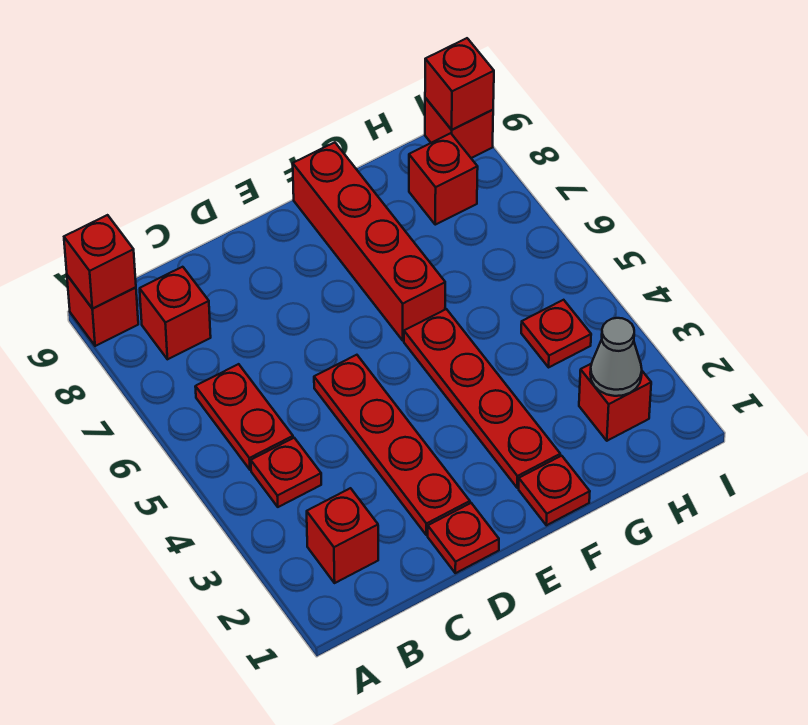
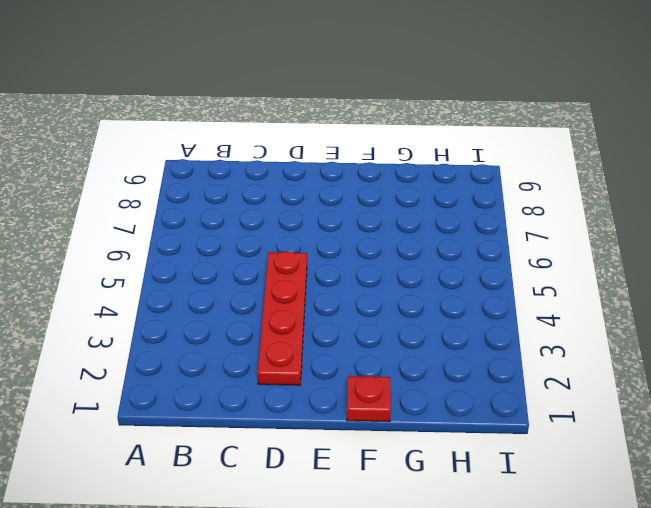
none -> red brick A9 level 1
none -> red brick B2 level 1
none -> red plate B4 level 1

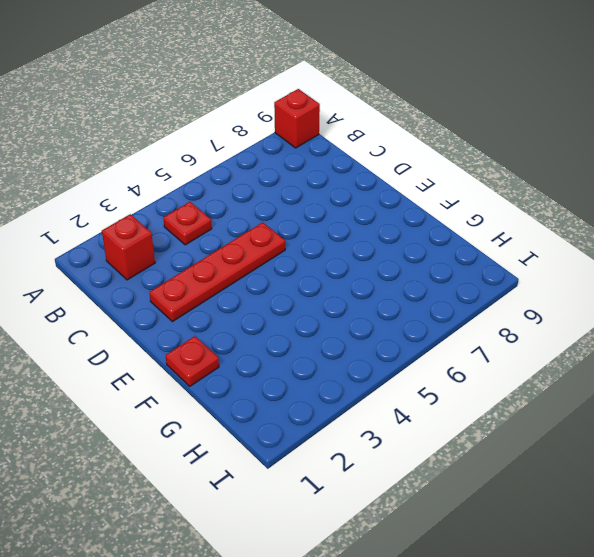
none -> red plate B5:B6 level 1
none -> red brick B8 level 1
none -> red plate D1 level 1

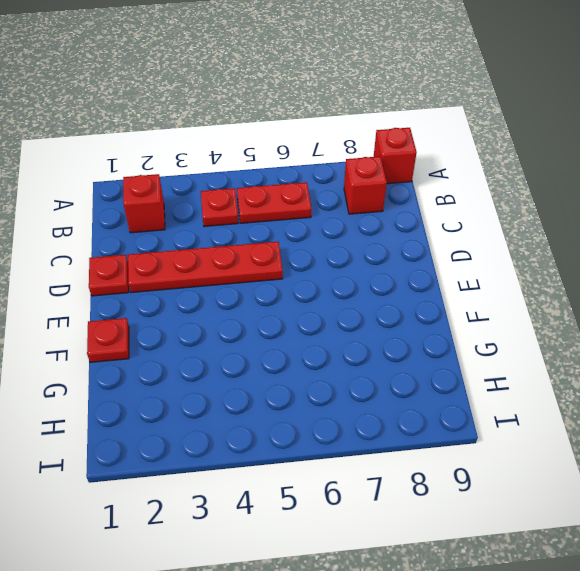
none -> red plate F2:F5 level 1
none -> red brick F6:F9 level 1
none -> red brick H2 level 1

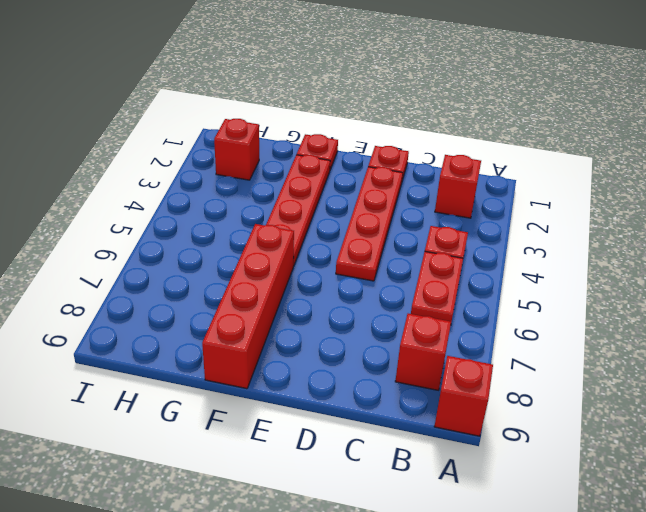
none -> red plate H4 level 1
none -> red brick H8 level 1
none -> red brick I9 level 1

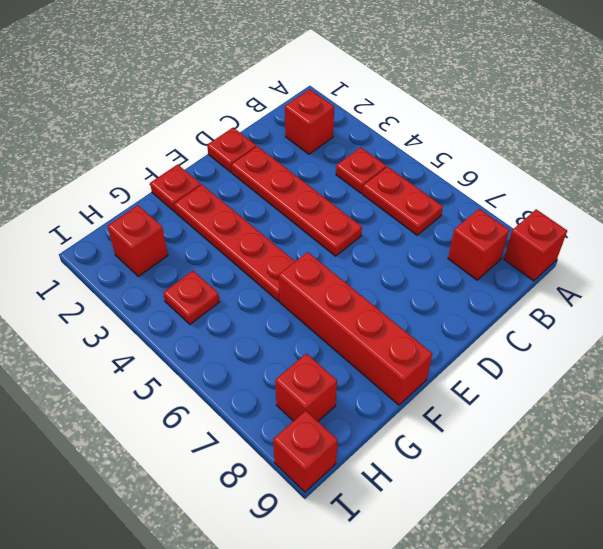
none -> red brick A9 level 2
none -> grey cone H2 level 2
none -> red brick I9 level 2

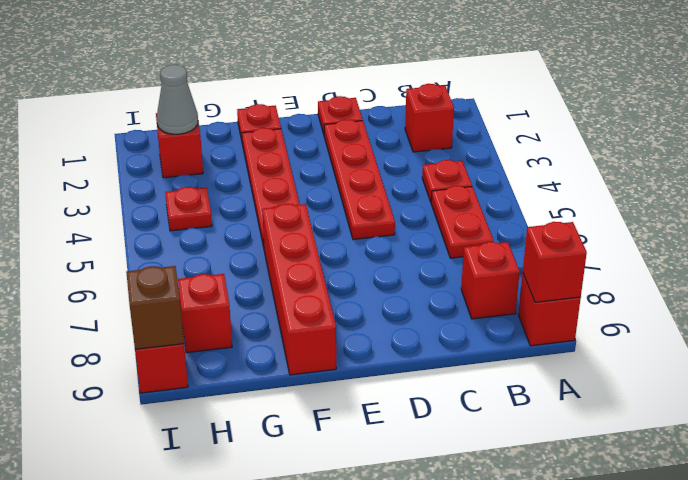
brown brick I9 level 2 -> red brick I9 level 2

